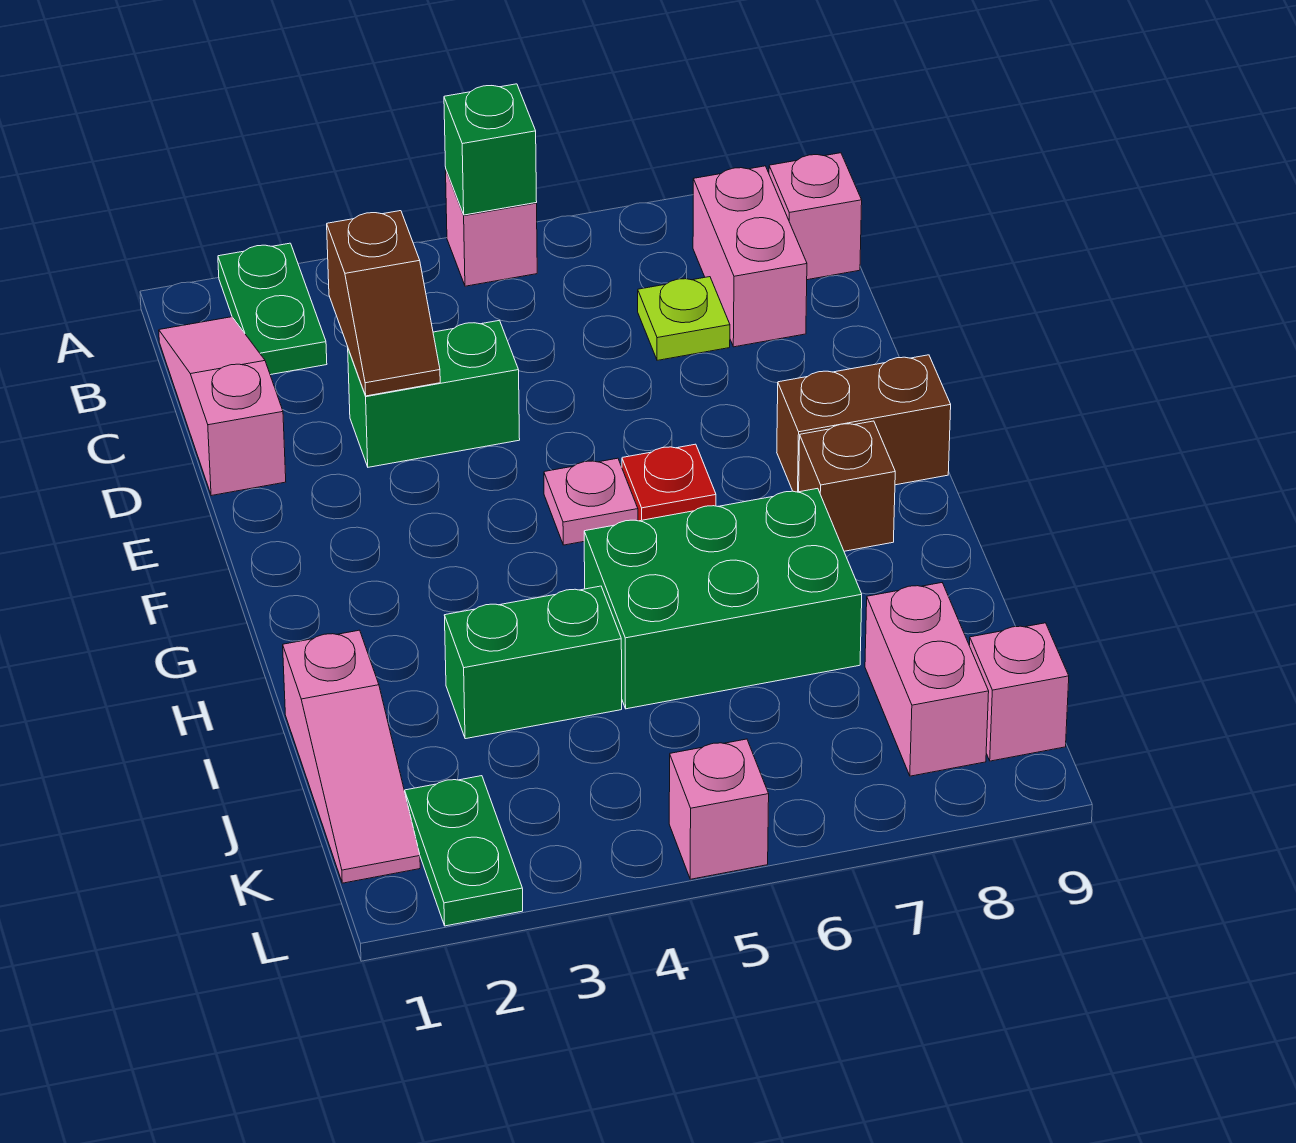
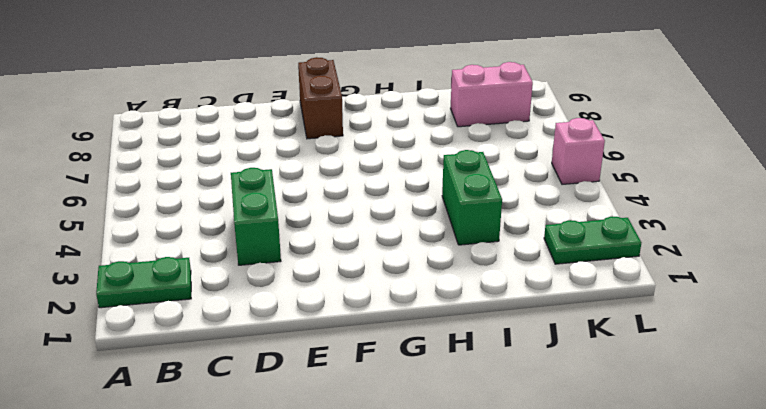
none -> pink brick A5 level 1
none -> pink slope B1:D1 level 1 top D
none -> pink brick B8:C8 level 1

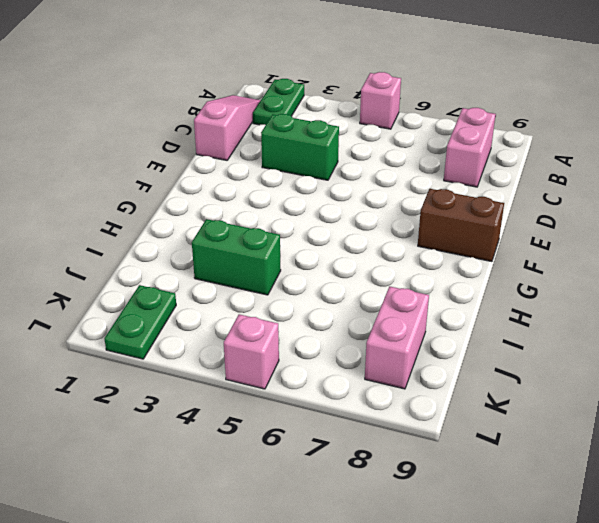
none -> pink brick B9 level 1
none -> lime plate C7 level 1
none -> pink plate F5 level 1

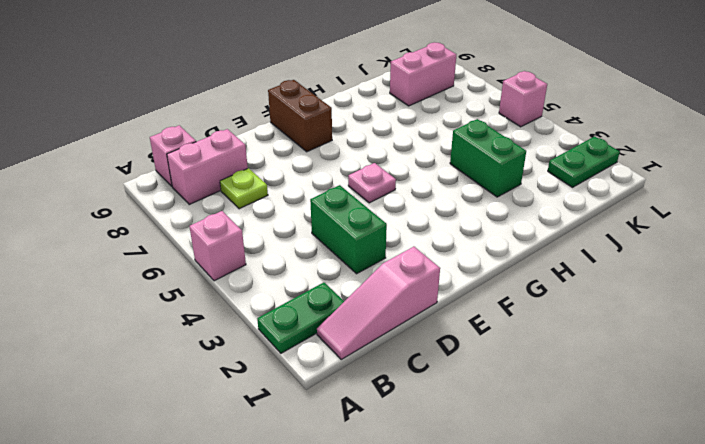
none -> red plate F6 level 1
none -> brown brick G8 level 1
none -> green brick H5:I7 level 1

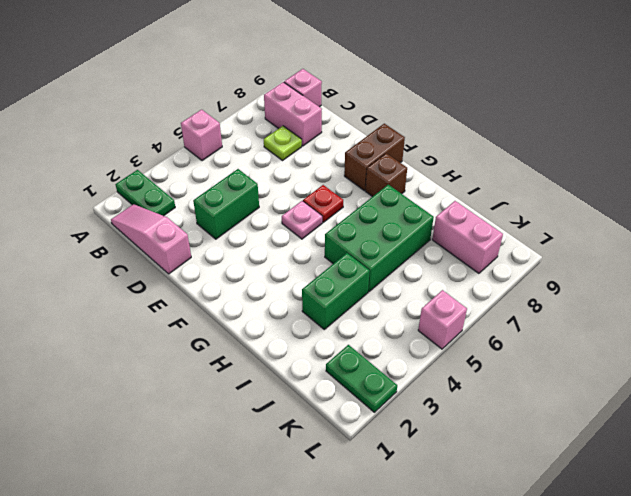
none -> pink slope I1:K1 level 1 top I
none -> pink brick K9 level 1
none -> green brick A5 level 2

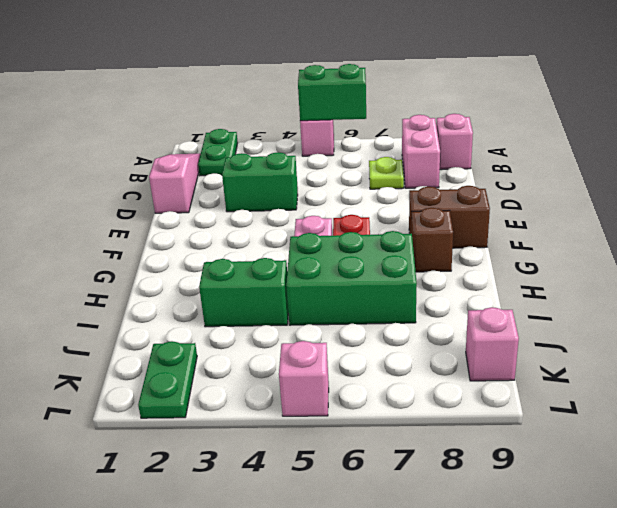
green brick A5:A6 level 2 -> green brick A5 level 2
none -> pink slope I1:K1 level 1 top I
none -> pink brick J8:K8 level 1
none -> brown slope C3:D3 level 2 top C

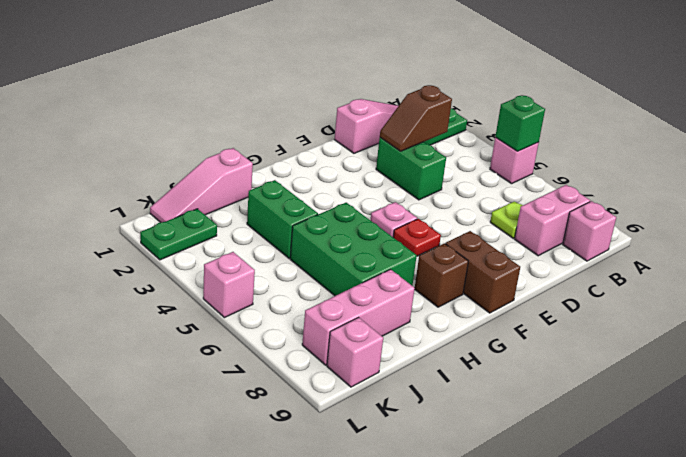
pink brick I8:K8 level 1 -> pink brick J8:K8 level 1

